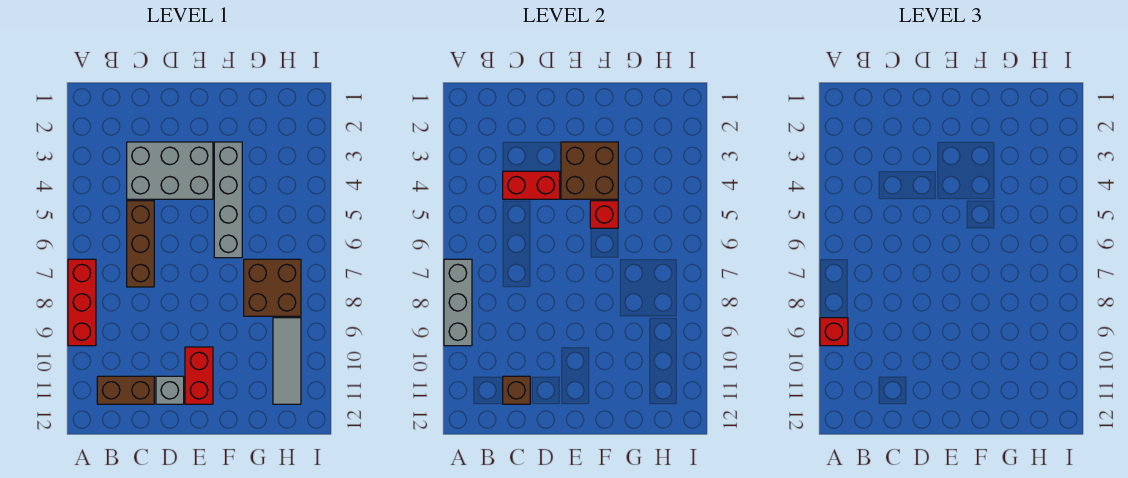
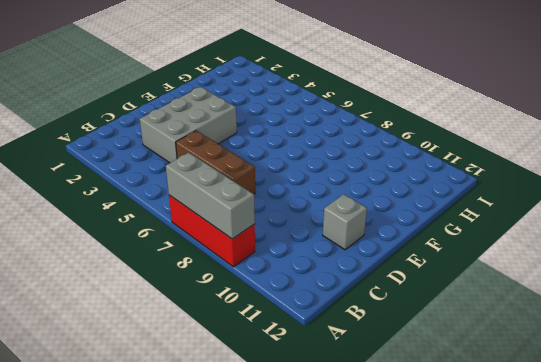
none -> brown brick B11:C11 level 1
none -> red brick E10:E11 level 1
none -> grey brick F3:F6 level 1

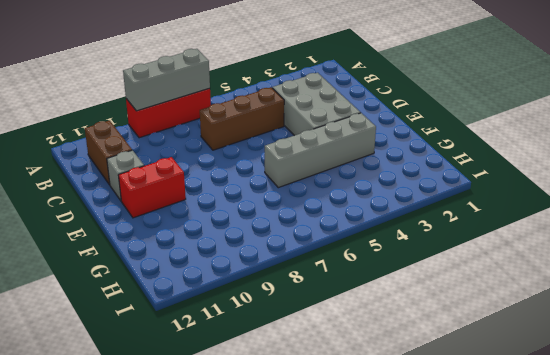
none -> brown brick G7:H8 level 1
none -> grey tile H9:H11 level 1
none -> red brick C4:D4 level 2

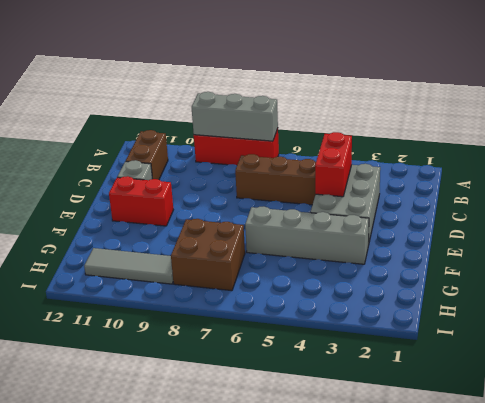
none -> brown brick C11 level 2
none -> brown brick E3:F4 level 2
none -> red brick F5 level 2

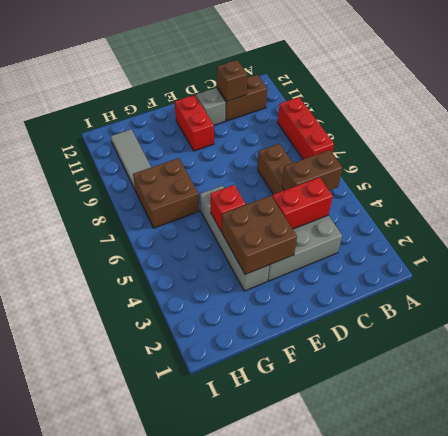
brown brick B5:C5 level 2 -> none
none -> grey brick A7:A9 level 2
none -> red brick A9 level 3

